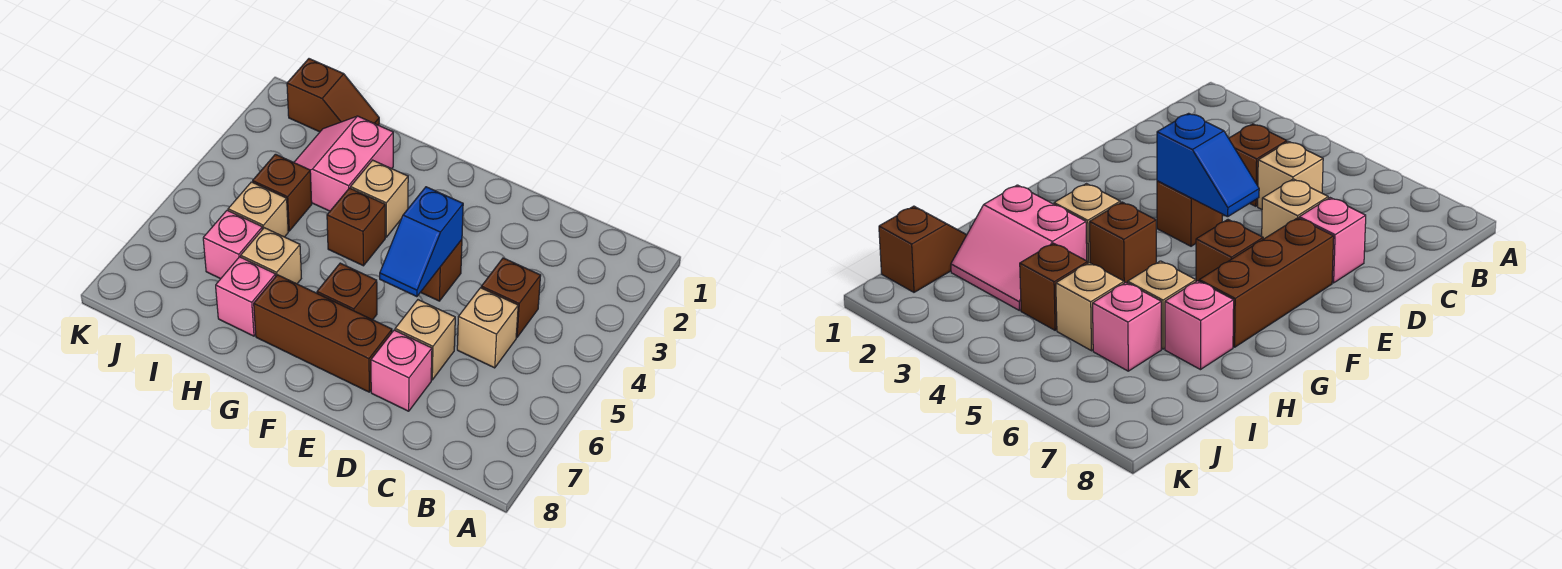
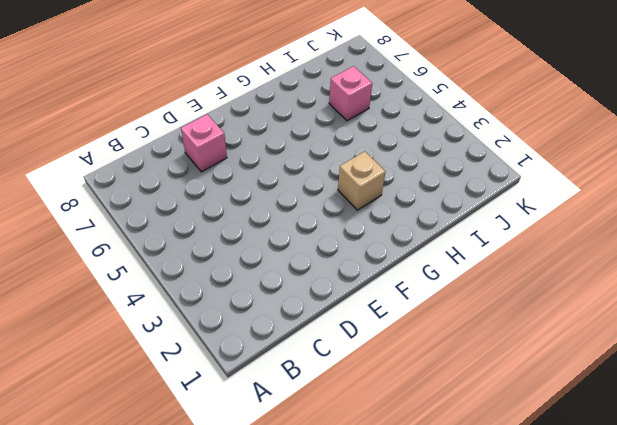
none -> brown brick C4 level 1
none -> tan brick C5 level 1
none -> tan brick D6 level 1

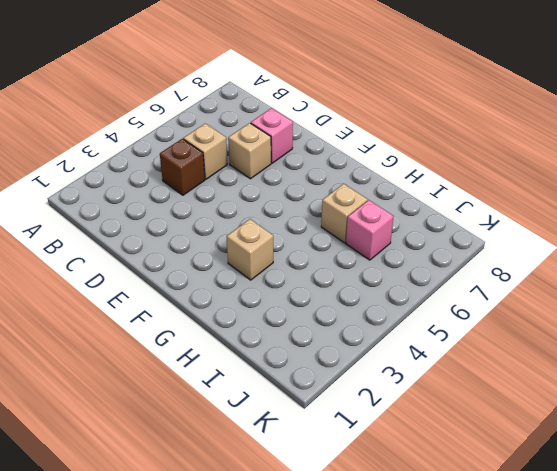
none -> brown brick E4 level 1
none -> brown brick E7:G7 level 1
none -> brown brick F6 level 1

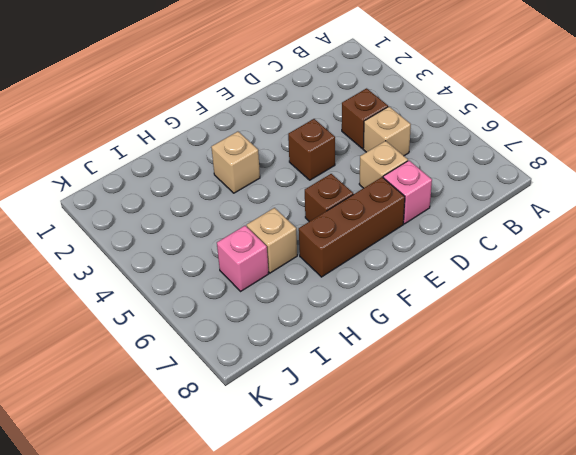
none -> brown brick G4 level 1
none -> pink slope H2:I3 level 1 top H
none -> pink brick H7 level 1

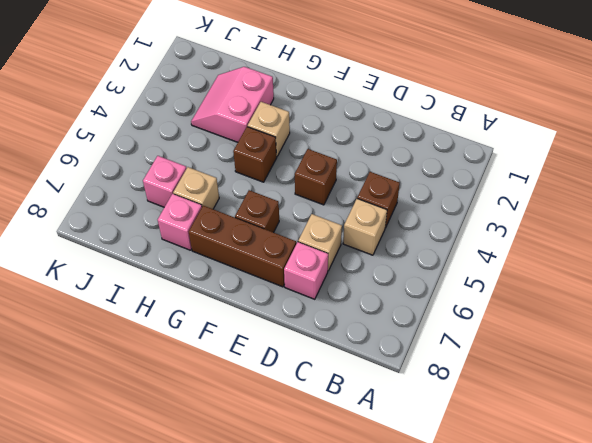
none -> brown slope I1:J1 level 1 top J
none -> brown brick I4 level 1
none -> tan brick I5 level 1

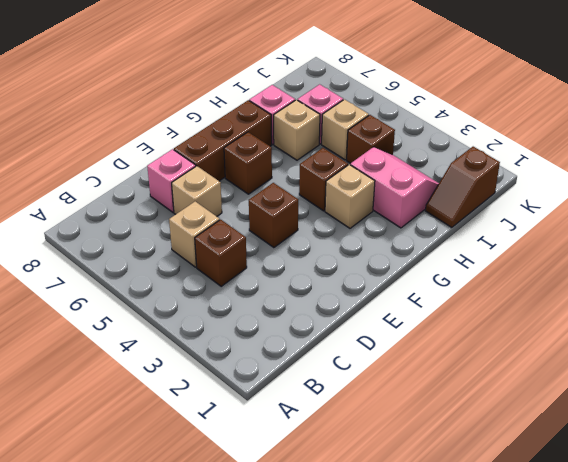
none -> blue slope E4:E5 level 2 top 4

